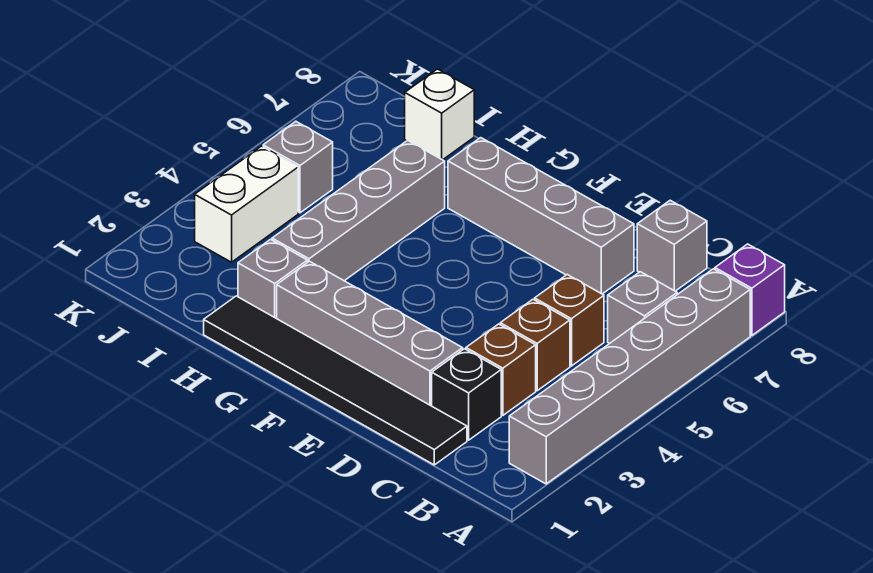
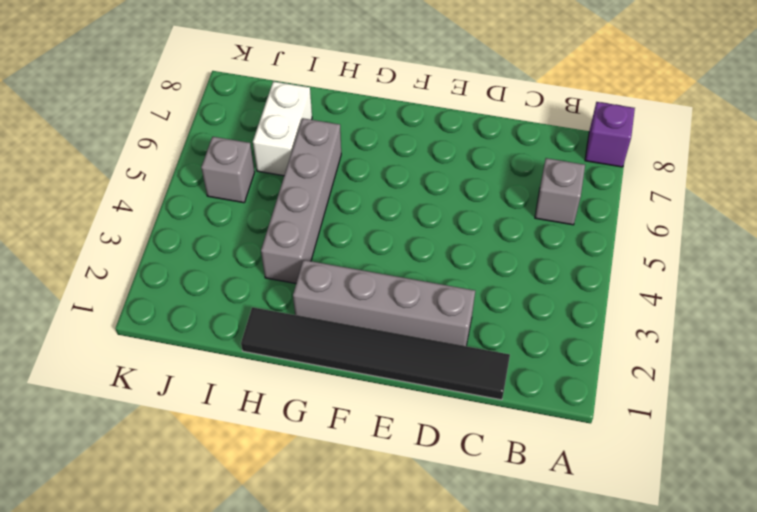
white brick I6:I7 level 1 -> white brick J3:J4 level 1
none -> grey brick A2:A7 level 1
none -> black brick C2 level 1
none -> brown brick C3 level 1

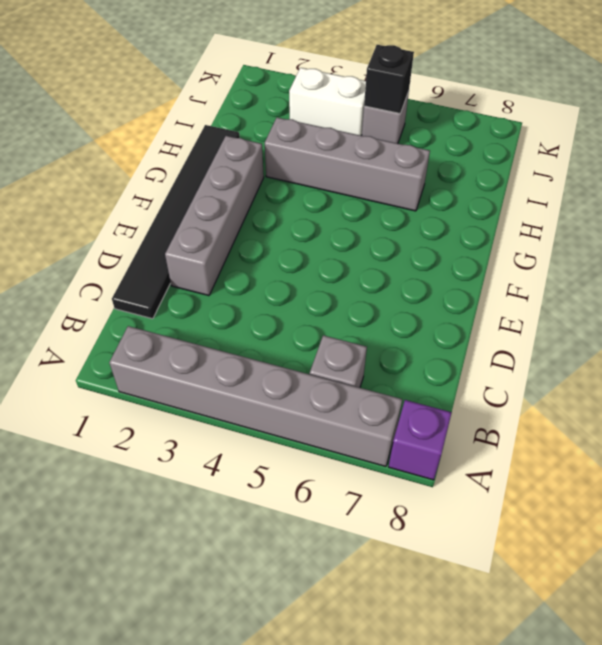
black brick J5 level 2 -> black brick C2 level 1
none -> brown brick C3 level 1
none -> brown brick C4 level 1
none -> brown brick C5 level 1

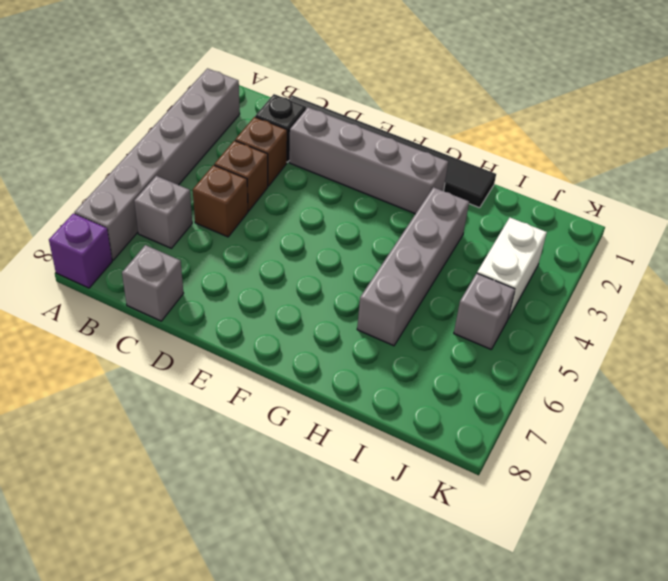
none -> grey brick D7:G7 level 1
none -> grey brick H2 level 1
none -> white brick I8 level 1

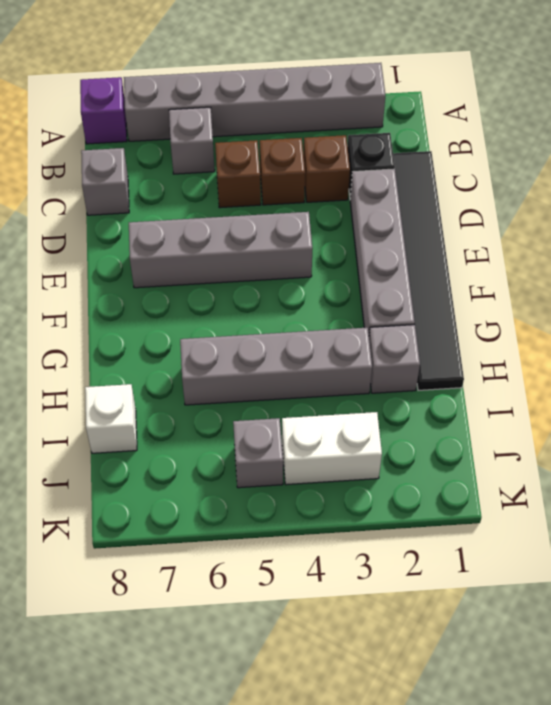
grey brick E4:E7 level 1 -> grey brick D7:G7 level 1

